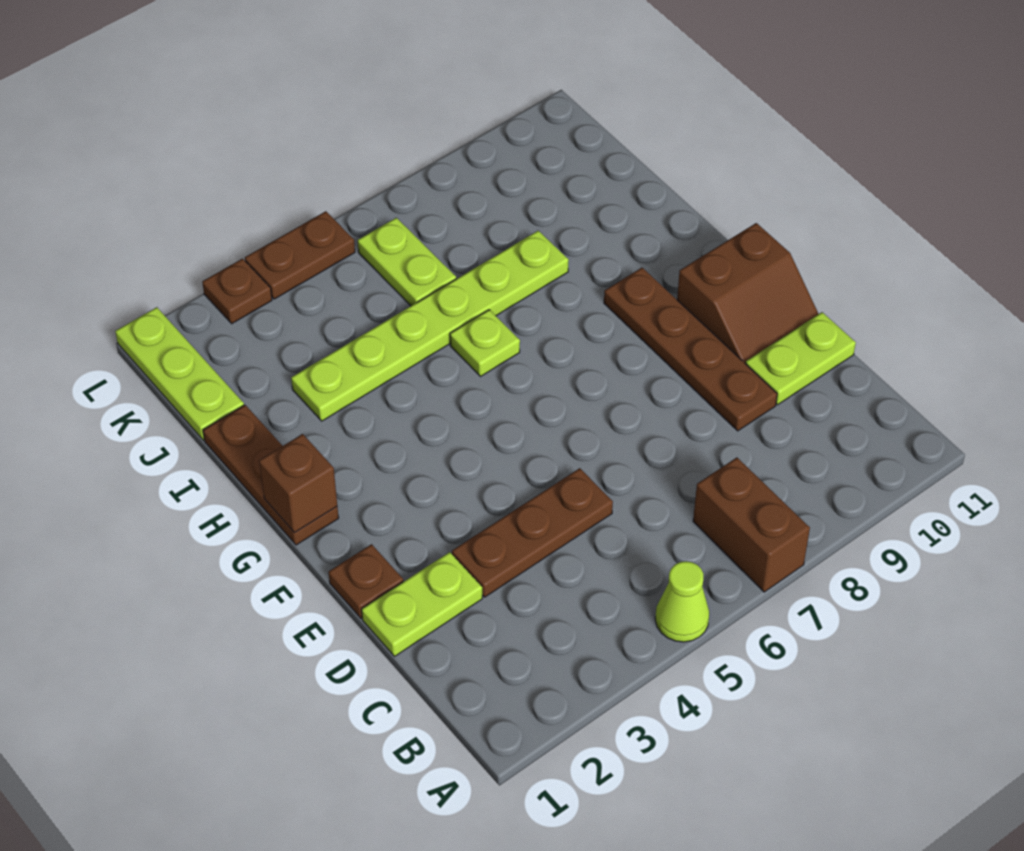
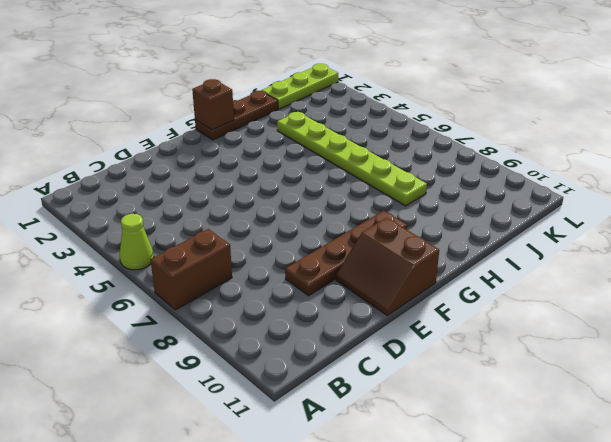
none -> lime plate D1:D2 level 1
none -> brown plate D3:D5 level 1
none -> lime plate D10:D11 level 1

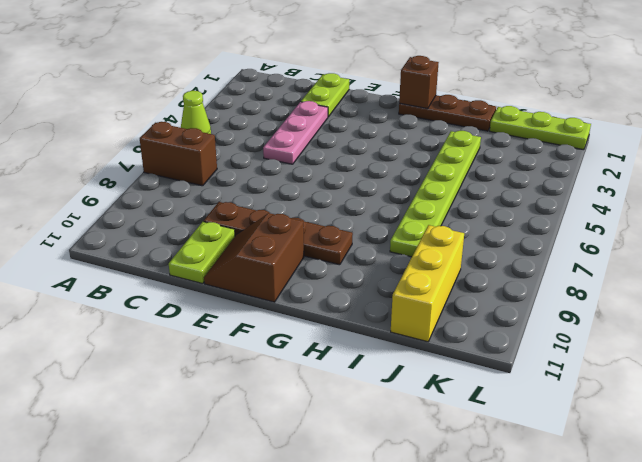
pink plate D3:D5 level 1 -> brown plate D3:D5 level 1
yellow brick J9:J11 level 1 -> none
none -> brown plate E1 level 1
none -> lime plate H6 level 1
none -> lime plate J6:K6 level 1

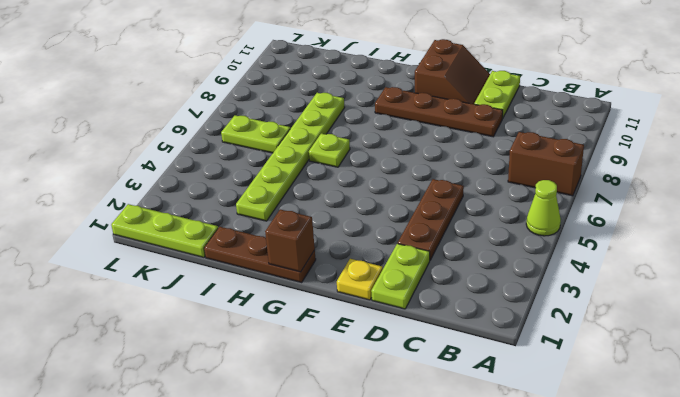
yellow plate E1 level 1 -> brown plate E1 level 1
none -> brown plate L3 level 1
none -> brown plate L4:L5 level 1

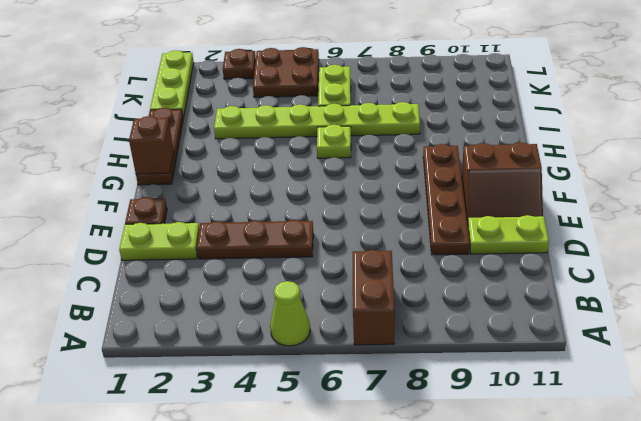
brown plate K4:L5 level 1 -> brown plate L4:L5 level 1

